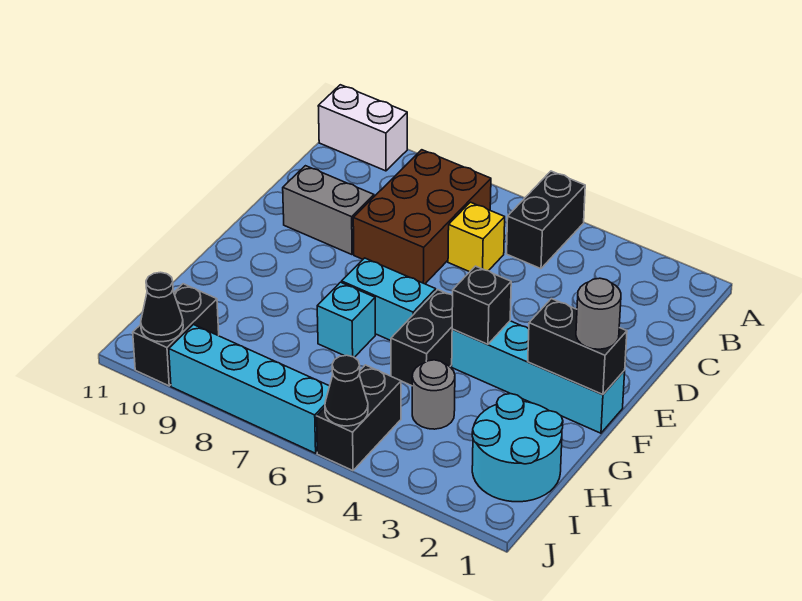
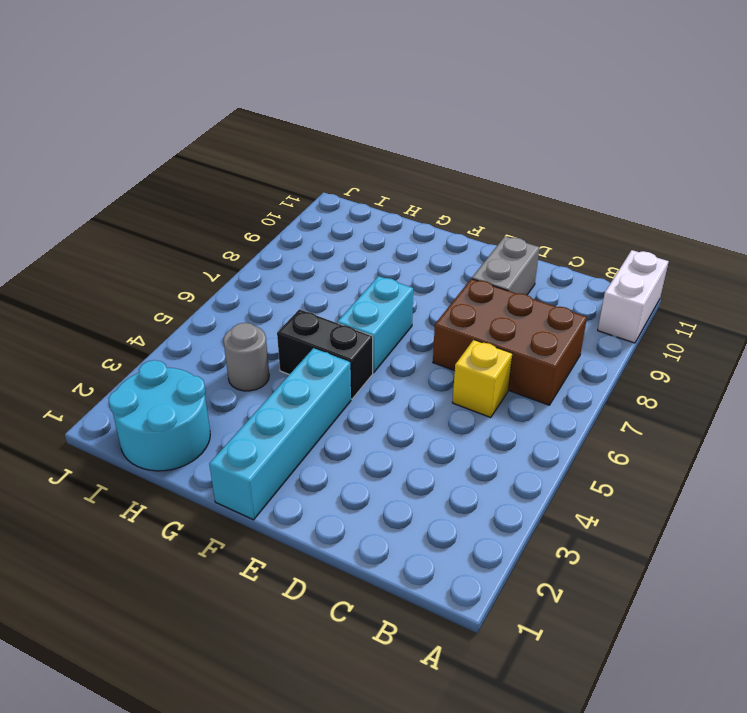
none -> black brick A5:B5 level 1
none -> cyan brick G7 level 1
none -> black brick I5:J5 level 1

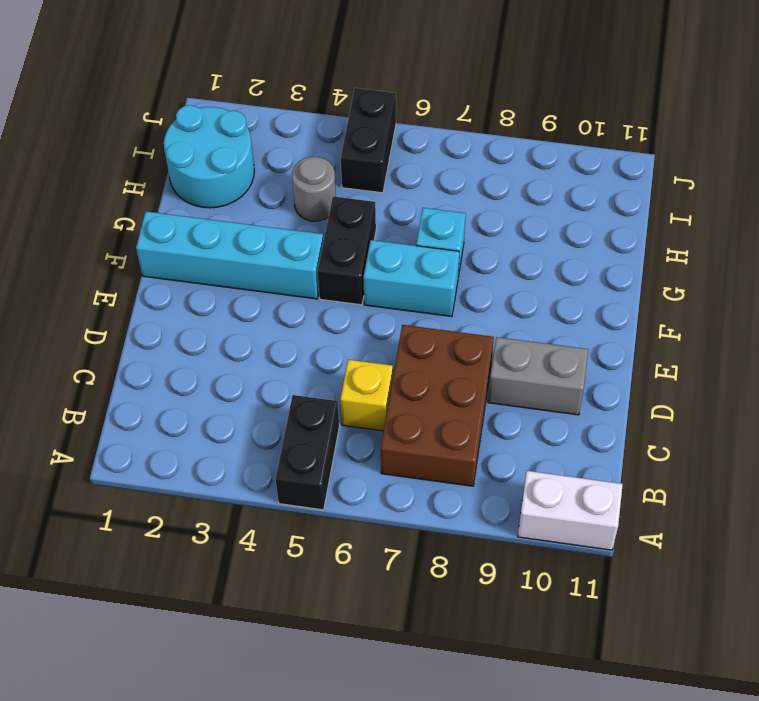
none -> black brick I10:J10 level 1
none -> cyan brick J6:J9 level 1
none -> black brick F1:F2 level 2

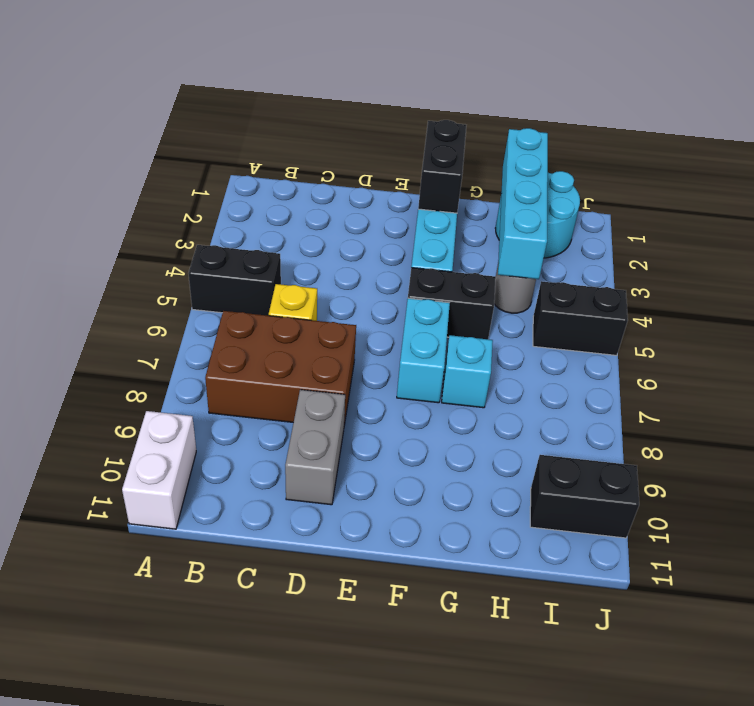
cyan brick H1:H4 level 2 -> cyan brick J6:J9 level 1
none -> black brick F4 level 2
none -> black cone J5 level 2
none -> black cone J10 level 2

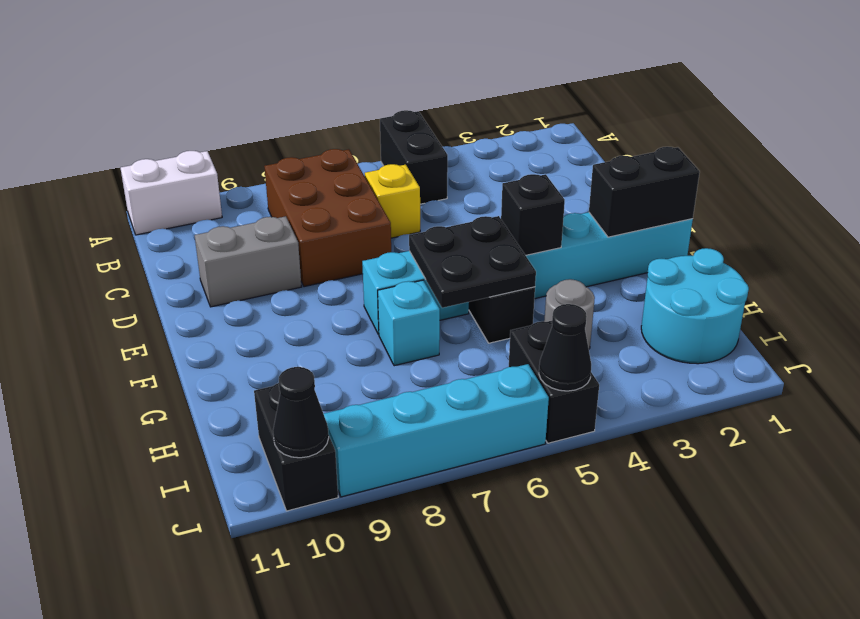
black plate F5:G6 level 2 -> none
none -> grey round brick F1 level 3

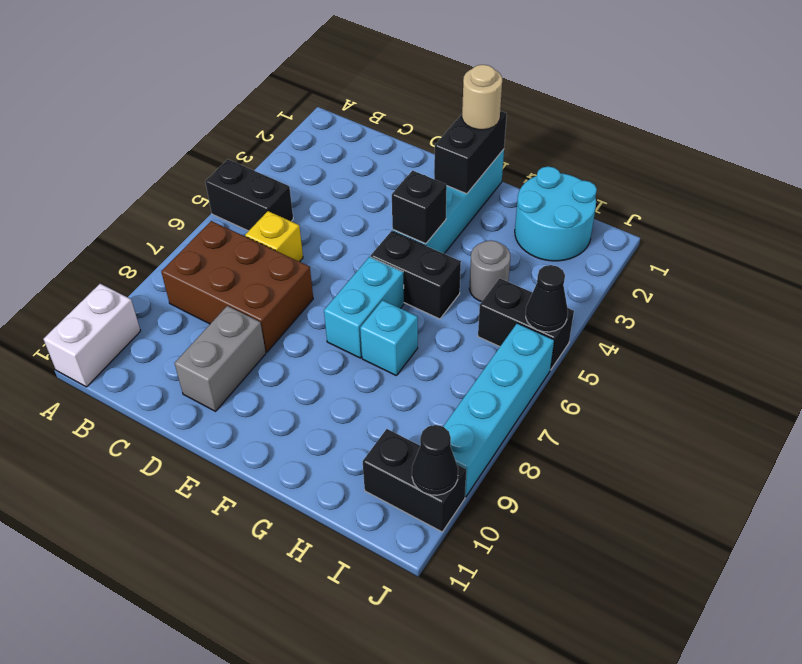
tan round brick F1 level 3 -> grey round brick F1 level 3

